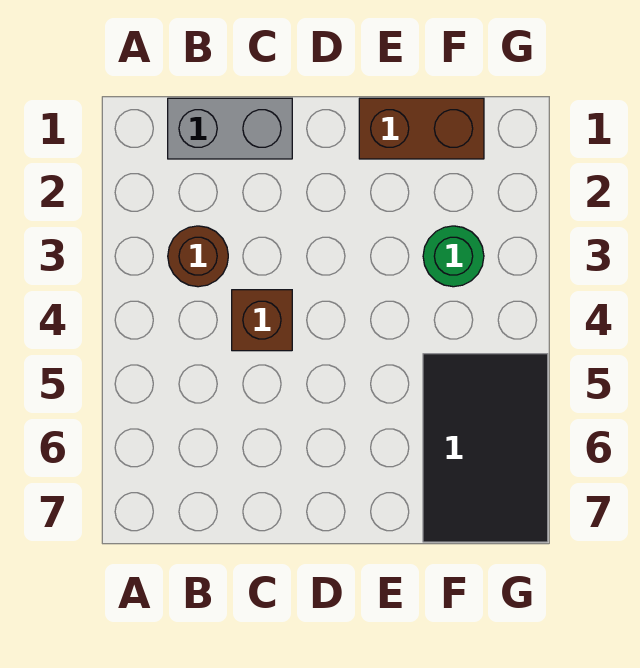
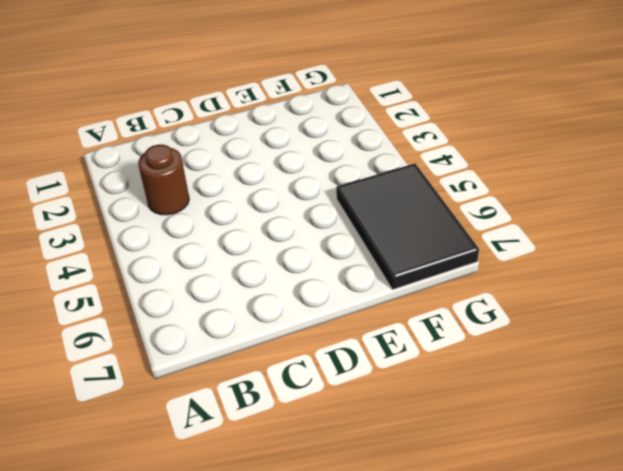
none -> grey brick B1:C1 level 1
none -> brown brick C4 level 1

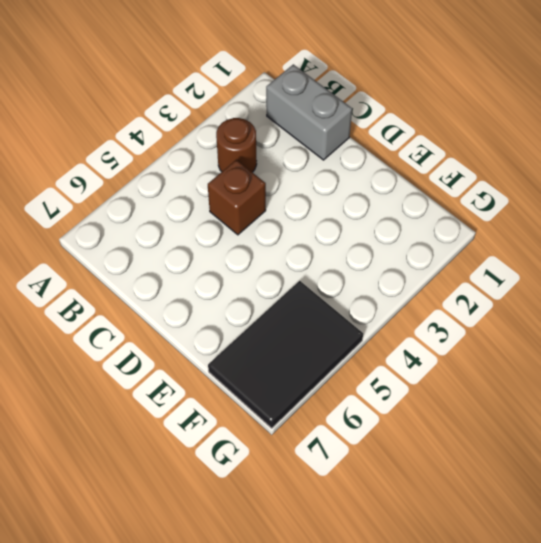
none -> brown brick E1:F1 level 1
none -> green round brick F3 level 1

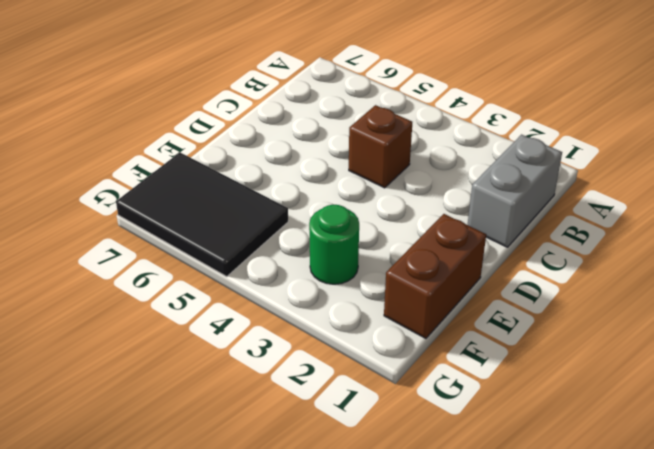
none -> brown round brick B3 level 1

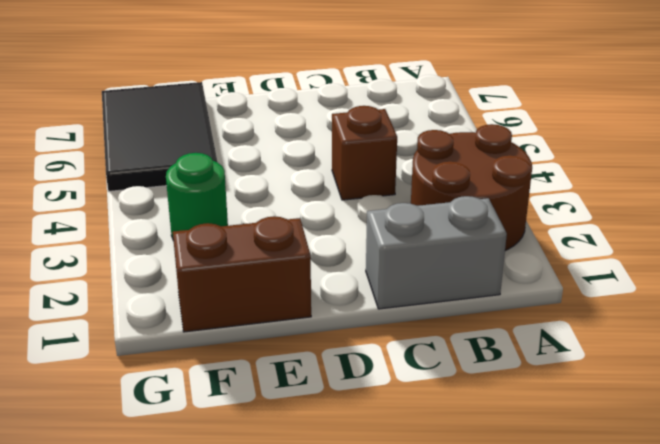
brown round brick A2:B3 level 1 -> brown round brick B3 level 1

